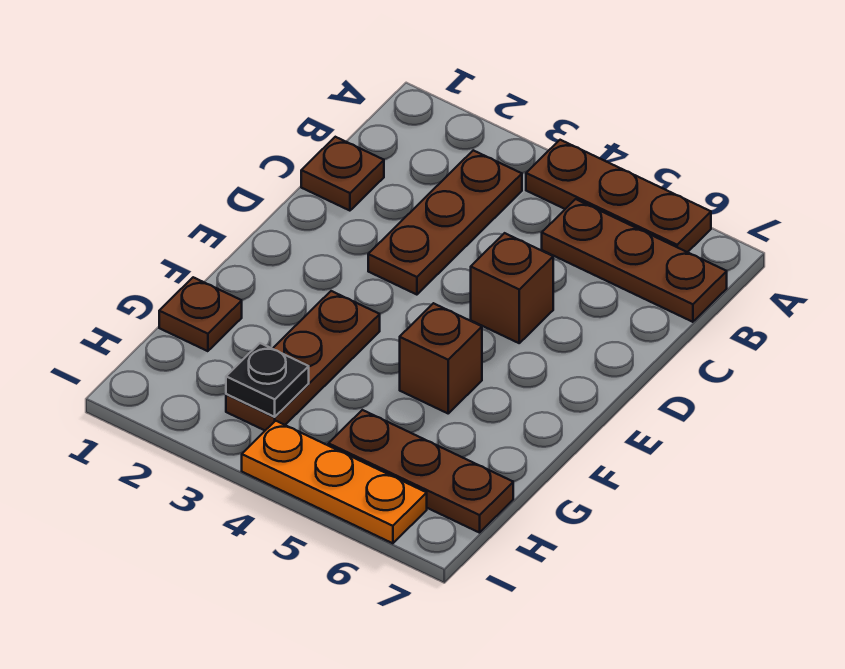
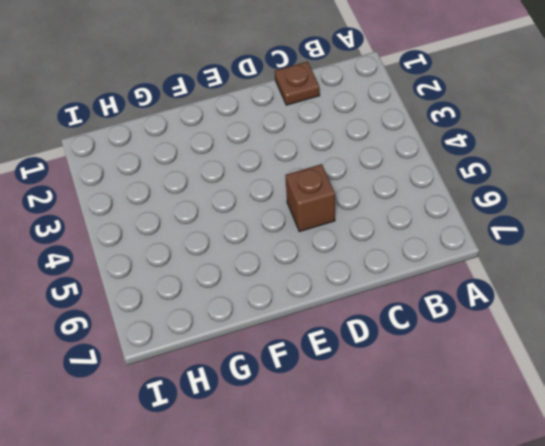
none -> brown plate A4:A6 level 1
none -> brown plate B3:D3 level 1

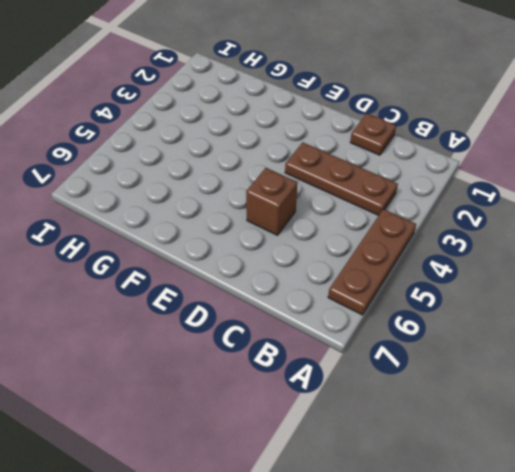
none -> brown plate B5:B7 level 1
none -> brown plate F3:H3 level 1

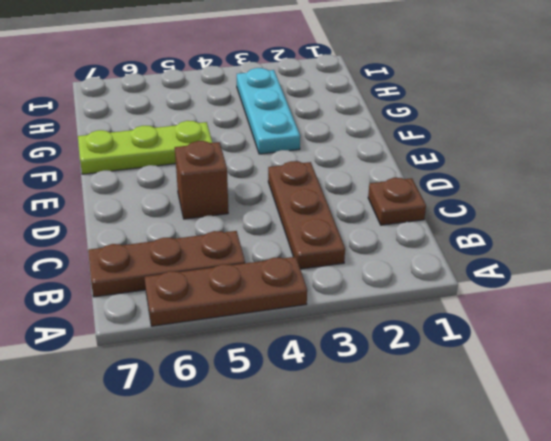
cyan plate F3:H3 level 1 -> brown plate F3:H3 level 1
lime plate F5:F7 level 1 -> brown brick F5 level 1
none -> brown plate G1 level 1
none -> brown plate H5:H7 level 1

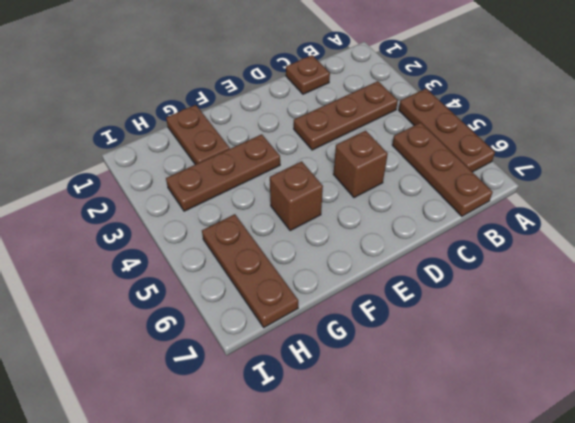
brown plate G1:G2 level 1 -> brown plate G1 level 1
none -> orange plate I4:I6 level 1
none -> black plate H3 level 2

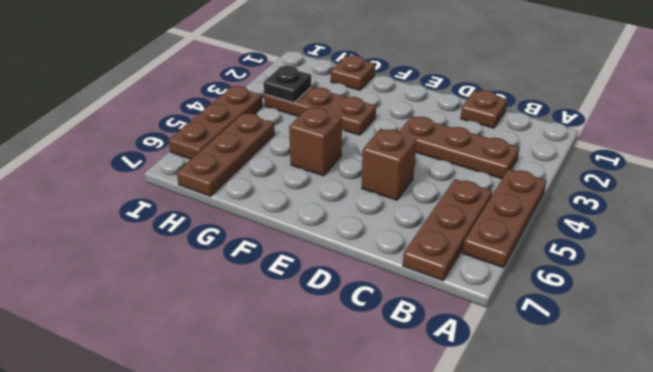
brown plate I4:I6 level 1 -> orange plate I4:I6 level 1

